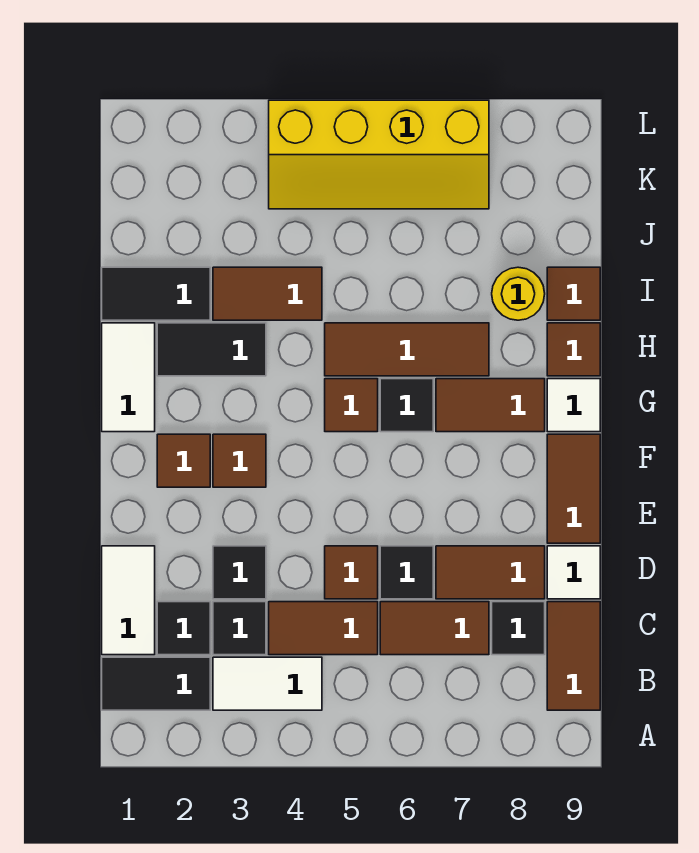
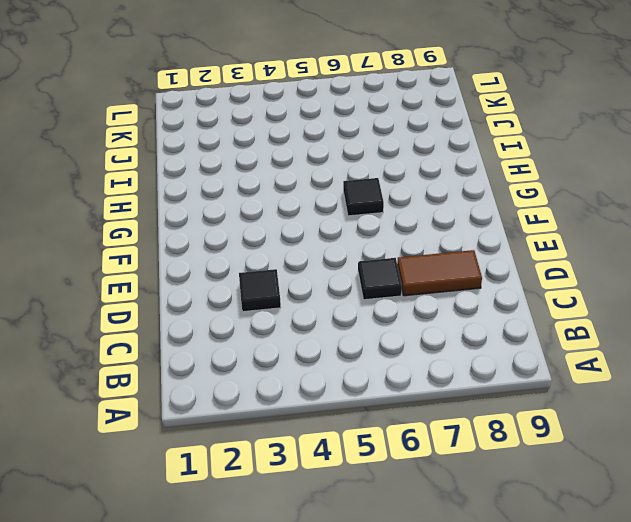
none -> black tile B1:B2 level 1
none -> white tile B3:B4 level 1
none -> brown tile B9:C9 level 1
none -> white tile C1:D1 level 1

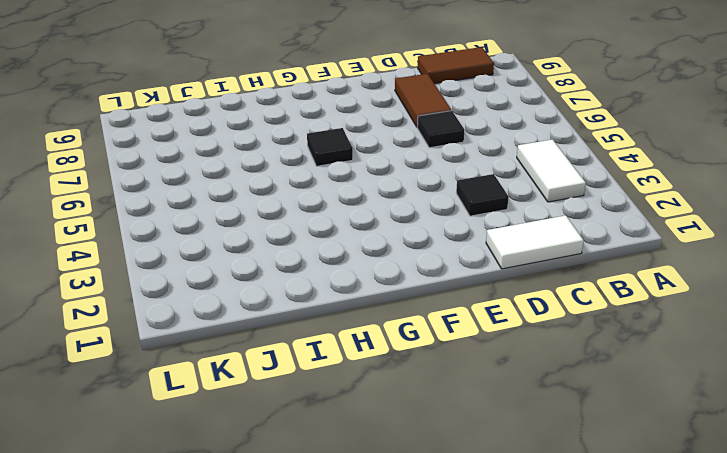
none -> black tile B1:B2 level 1
none -> black tile C2 level 1
none -> black tile C3 level 1
none -> brown tile C4:C5 level 1

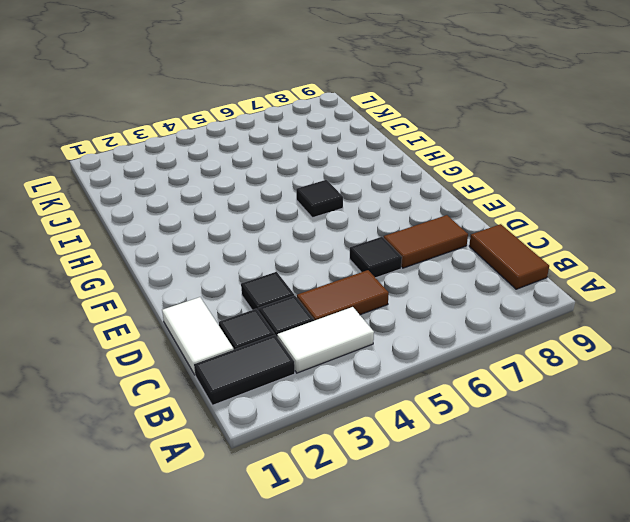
none -> brown tile C6:C7 level 1
none -> black tile C8 level 1
none -> brown tile D5 level 1
none -> white tile D9 level 1

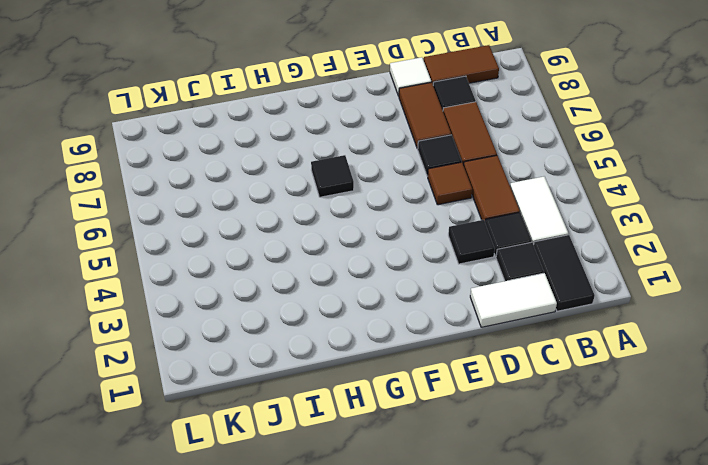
none -> brown tile E9:F9 level 1
none -> brown tile F2 level 1
none -> brown tile F3 level 1
none -> white tile G1:H1 level 1

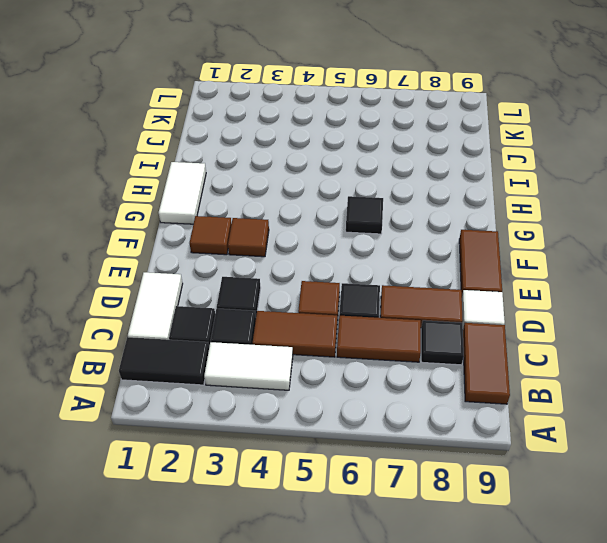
none -> brown tile G5 level 1
none -> brown tile G7:G8 level 1
none -> white tile G9 level 1
none -> black tile H2:H3 level 1

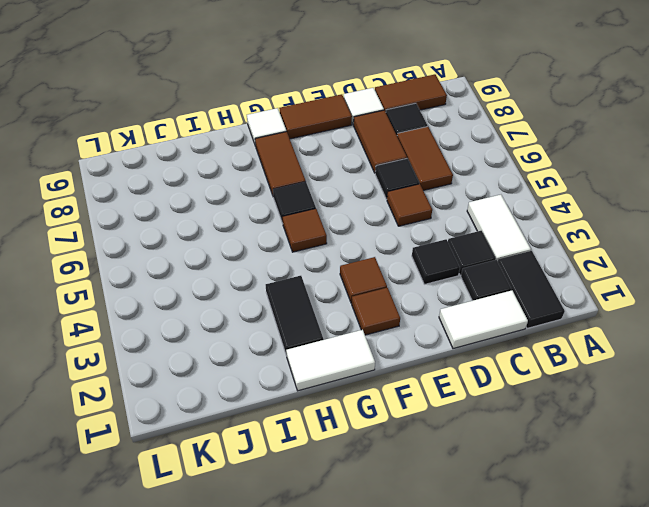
none -> brown tile C4:C5 level 1
none -> brown tile H5:H7 level 1
none -> brown tile H9 level 1
none -> black tile I1:I2 level 1

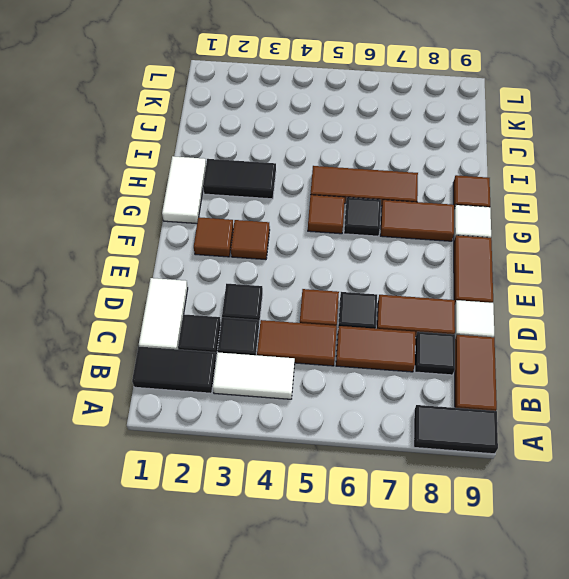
black tile A8:A9 level 1 -> black tile I1:I2 level 1
none -> brown tile I3:I4 level 1
none -> yellow round brick I8 level 1
none -> brown tile I9 level 1
none -> yellow slope K4:L7 level 1 top L

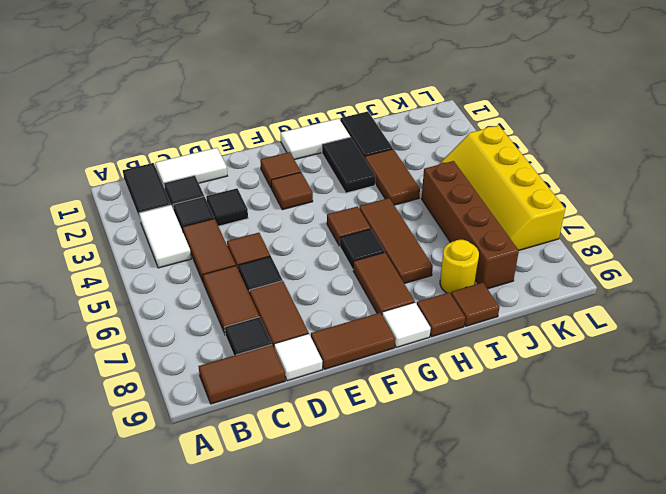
brown brick J5:J8 level 1 -> none

